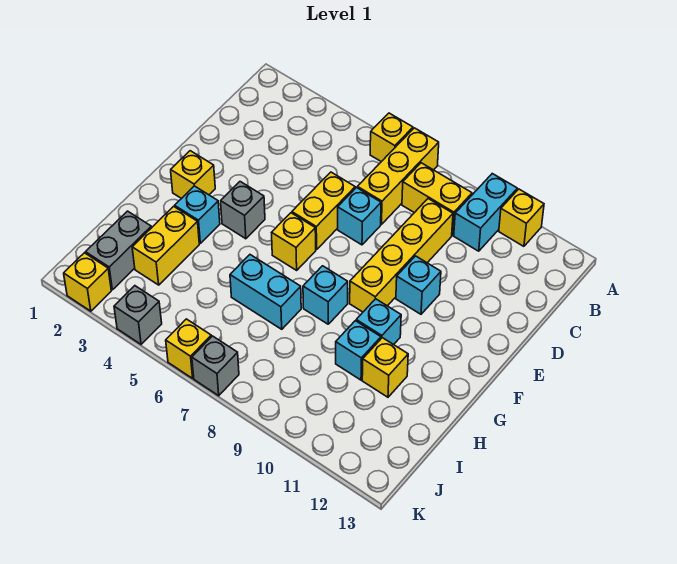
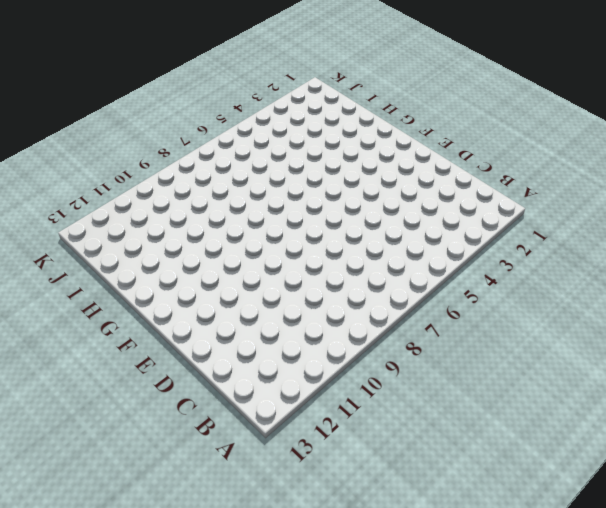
none -> yellow brick A6 level 1
none -> yellow brick A7:C7 level 1
none -> cyan brick A10:B10 level 1

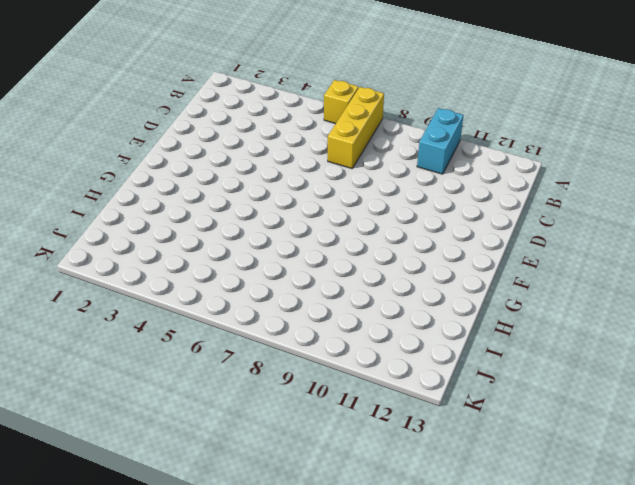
none -> yellow brick A11 level 1
none -> yellow brick B8:B9 level 1
none -> yellow brick C9:F9 level 1

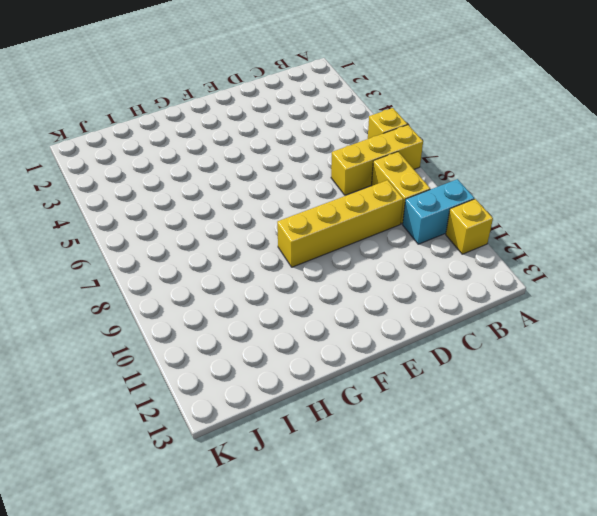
none -> yellow brick D6:E6 level 1
none -> cyan brick D7 level 1
none -> cyan brick E10 level 1

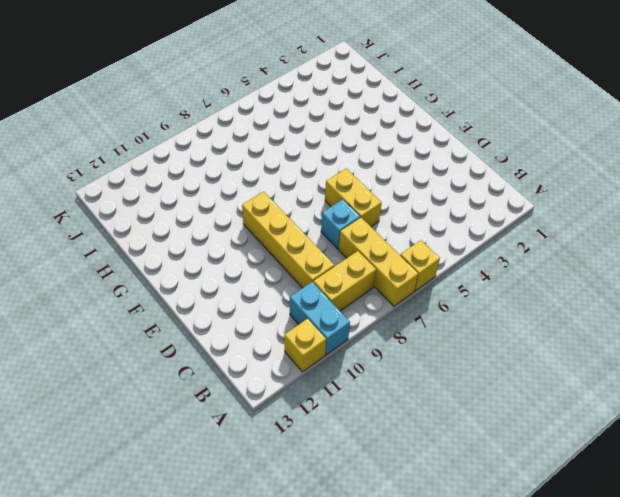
none -> cyan brick E10 level 1
none -> yellow brick F2 level 1
none -> grey brick F4 level 1

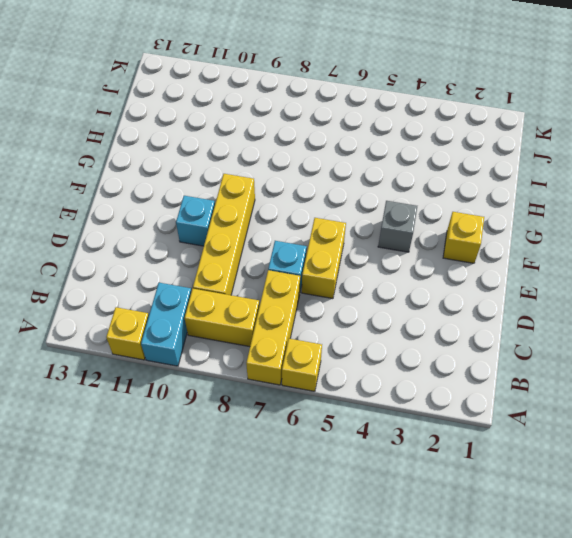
none -> yellow brick F6 level 1
none -> cyan brick G3 level 1
none -> cyan brick G8 level 1

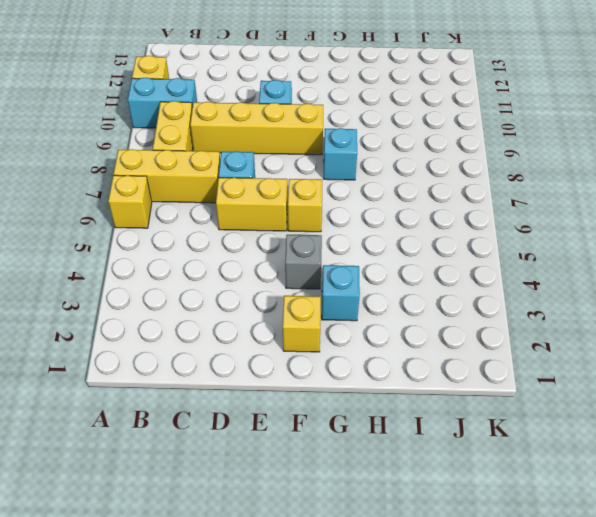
none -> cyan brick G10 level 1
none -> yellow brick H3:I3 level 1
none -> cyan brick H6:H7 level 1

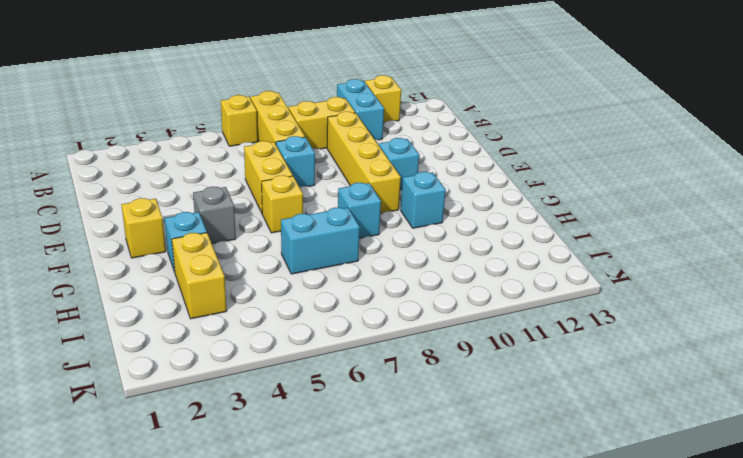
none -> cyan brick H10 level 1
none -> yellow brick H11 level 1
none -> grey brick I2:J2 level 1

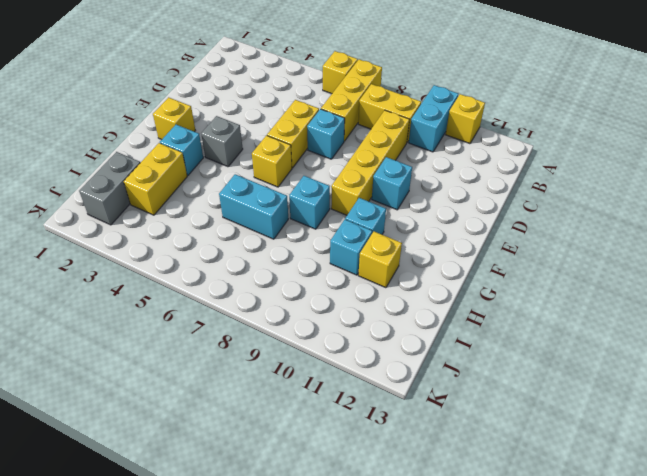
none -> yellow brick K2 level 1
none -> grey brick K4 level 1
none -> yellow brick K6 level 1

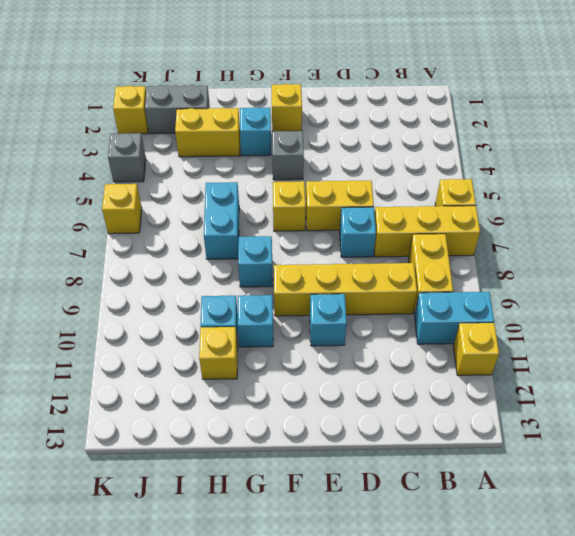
none -> grey brick K7 level 1

